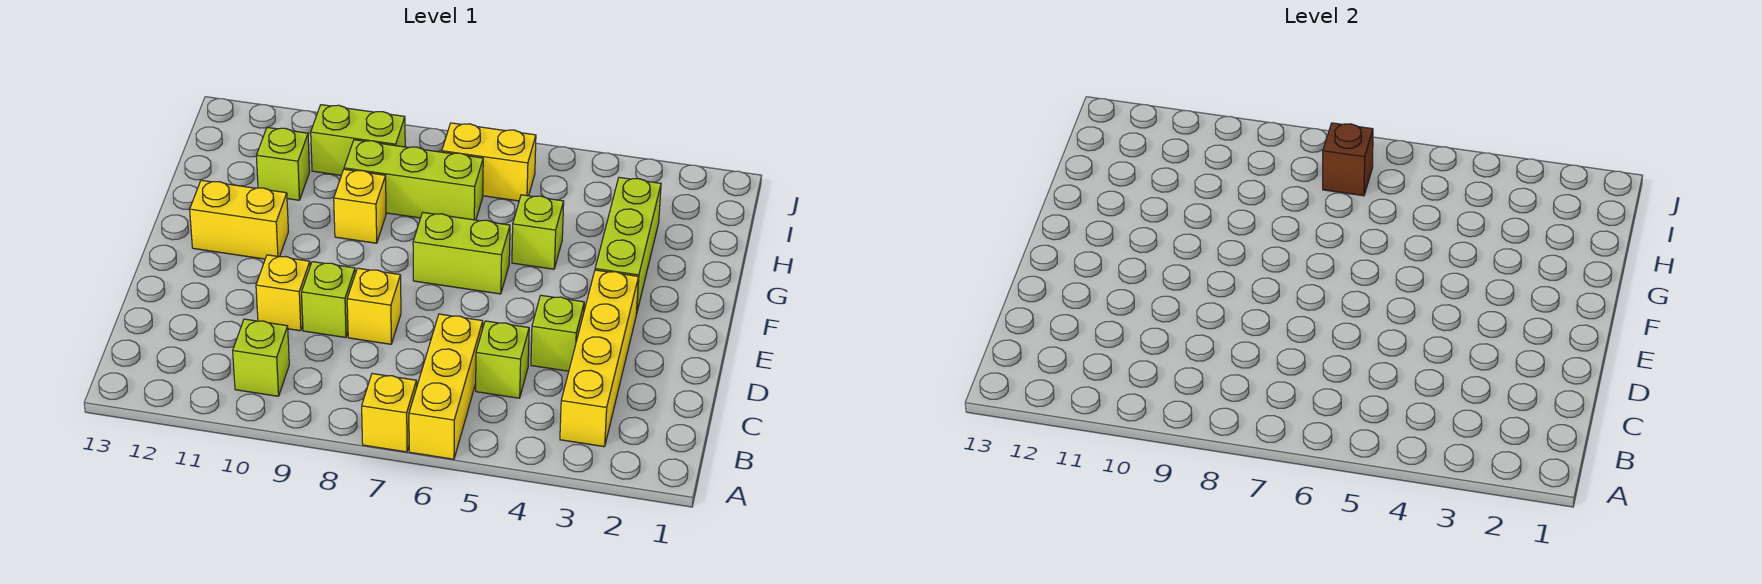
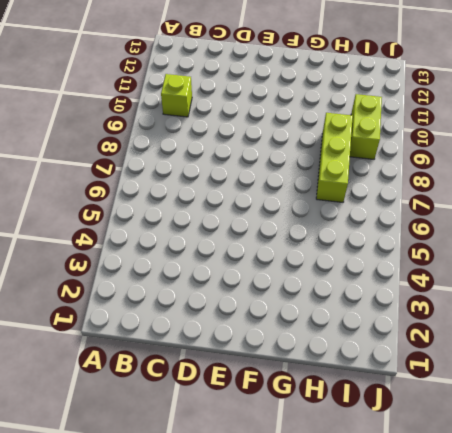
none -> yellow brick A6:C6 level 1
none -> yellow brick A7 level 1
none -> yellow brick B3:E3 level 1

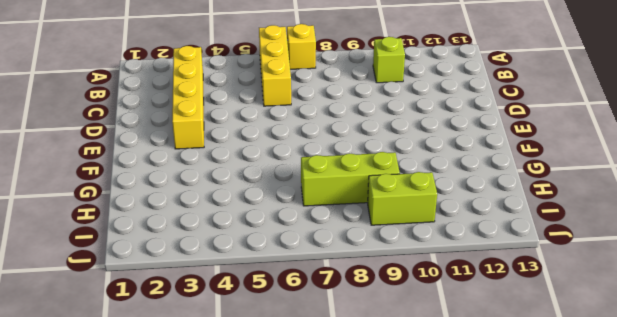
none -> lime brick C5 level 1
none -> lime brick D4 level 1
none -> yellow brick D8 level 1

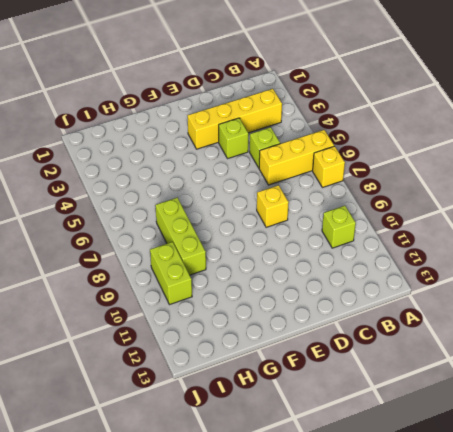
none -> lime brick D9 level 1
none -> yellow brick D10 level 1
none -> lime brick F3:H3 level 1

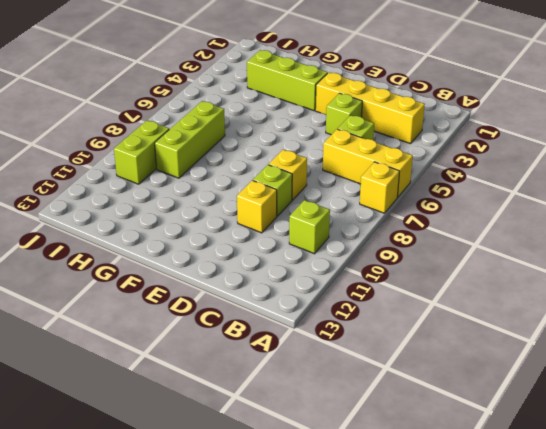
none -> lime brick F6:F7 level 1
none -> yellow brick F11:F12 level 1
none -> lime brick G5 level 1

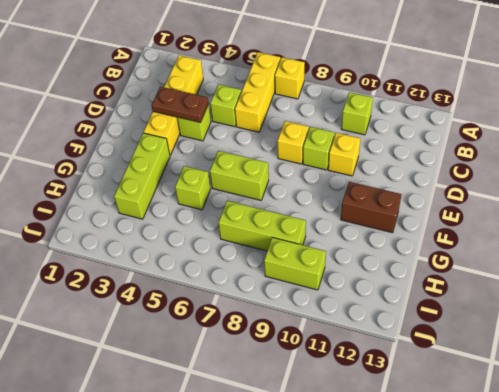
brown plate D3:D4 level 2 -> none
brown brick F11:F12 level 1 -> yellow brick F11:F12 level 1
none -> yellow brick G9 level 1
none -> lime brick H11 level 1
none -> yellow brick I6:I7 level 1

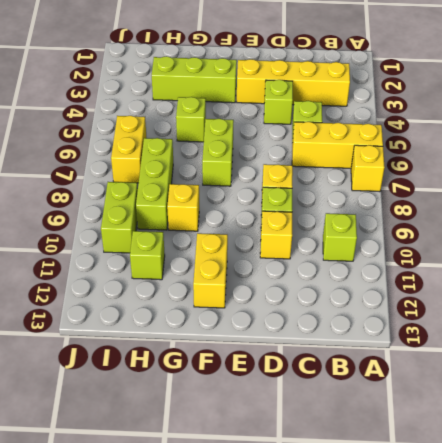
none -> brown brick I7 level 2

